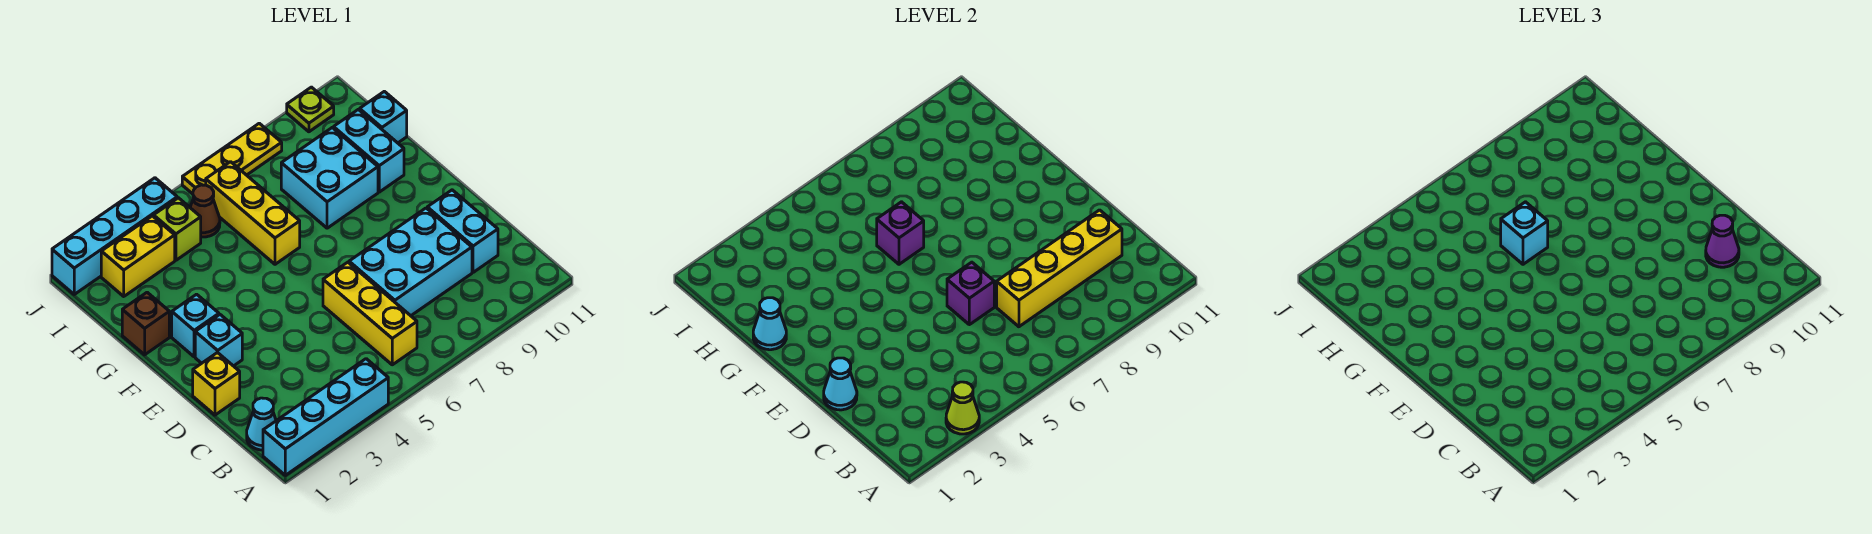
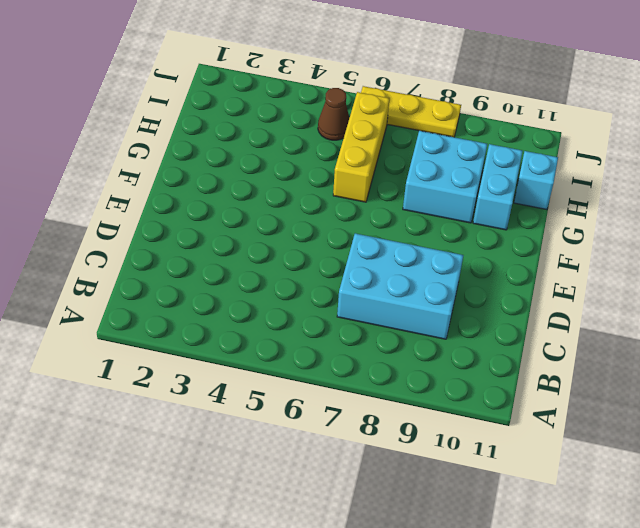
none -> cyan brick A1:A4 level 1
none -> cyan cone B1 level 1
none -> yellow brick B6:D6 level 1

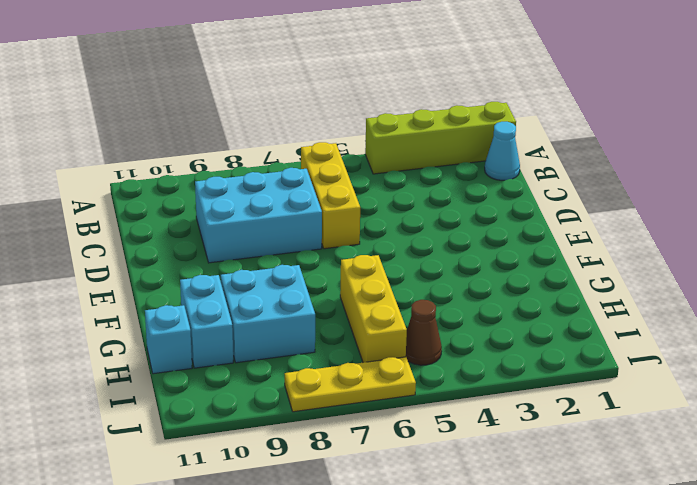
lime brick A1:A4 level 1 -> cyan brick A1:A4 level 1
none -> cyan brick C10:D10 level 1
none -> yellow brick D1 level 1
none -> cyan brick E2 level 1

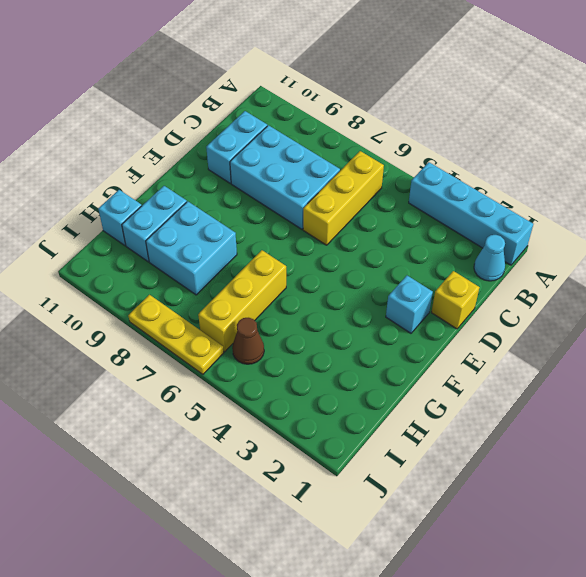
none -> cyan brick F2 level 1
none -> brown brick G1 level 1
none -> yellow brick I2:I3 level 1

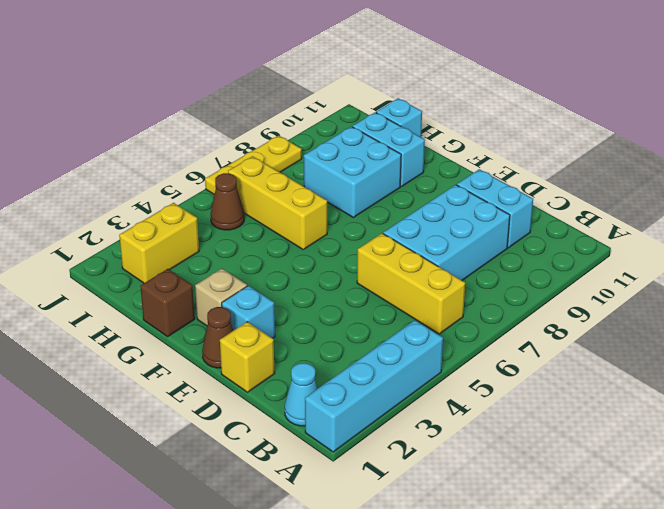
brown cone E1 level 1 -> none
tan brick F2 level 1 -> cyan brick F2 level 1
none -> lime brick I4 level 1
none -> cyan brick J1:J4 level 1
none -> lime plate J10 level 1

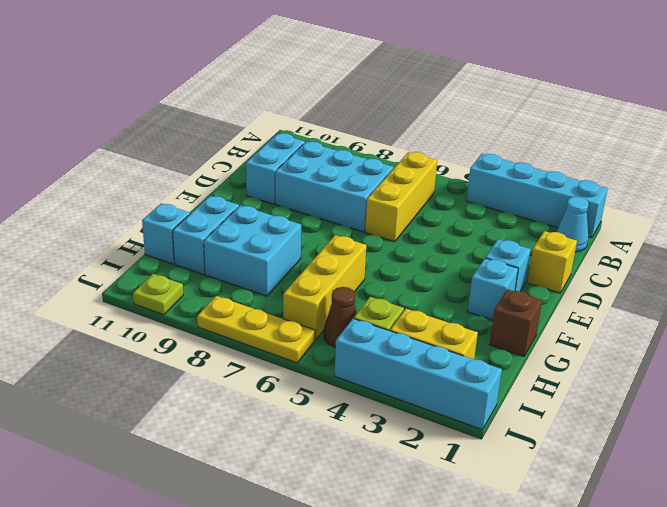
none -> lime cone A3 level 2
none -> yellow brick C7:C10 level 2
none -> cyan cone D1 level 2

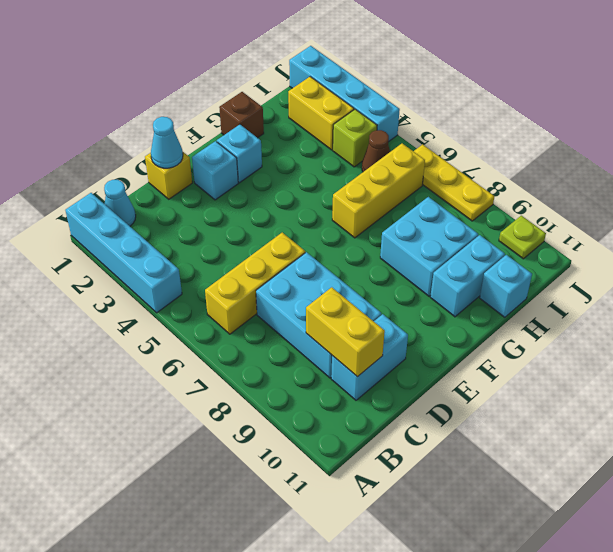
yellow brick C9:C10 level 2 -> yellow brick C7:C10 level 2
none -> lime cone A3 level 2
none -> purple brick D6 level 2
none -> cyan cone G1 level 2

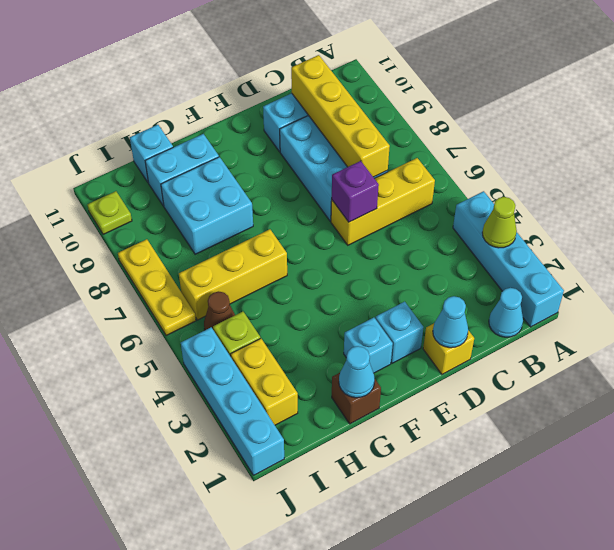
none -> purple brick G6 level 2
none -> purple cone C10 level 3
none -> cyan brick G6 level 3

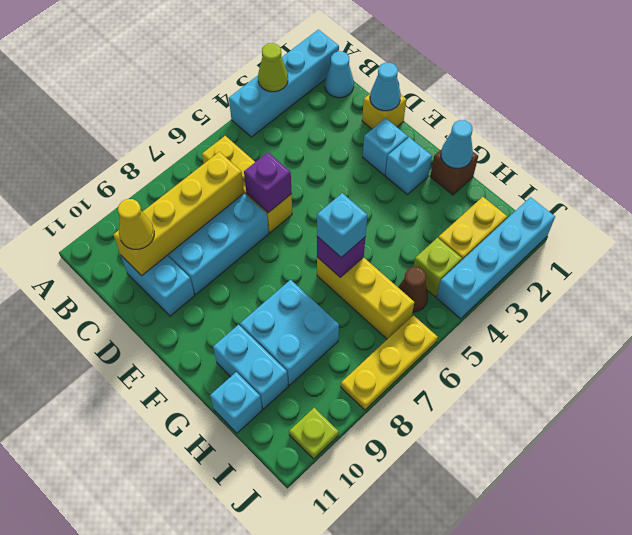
yellow cone C10 level 3 -> purple cone C10 level 3

